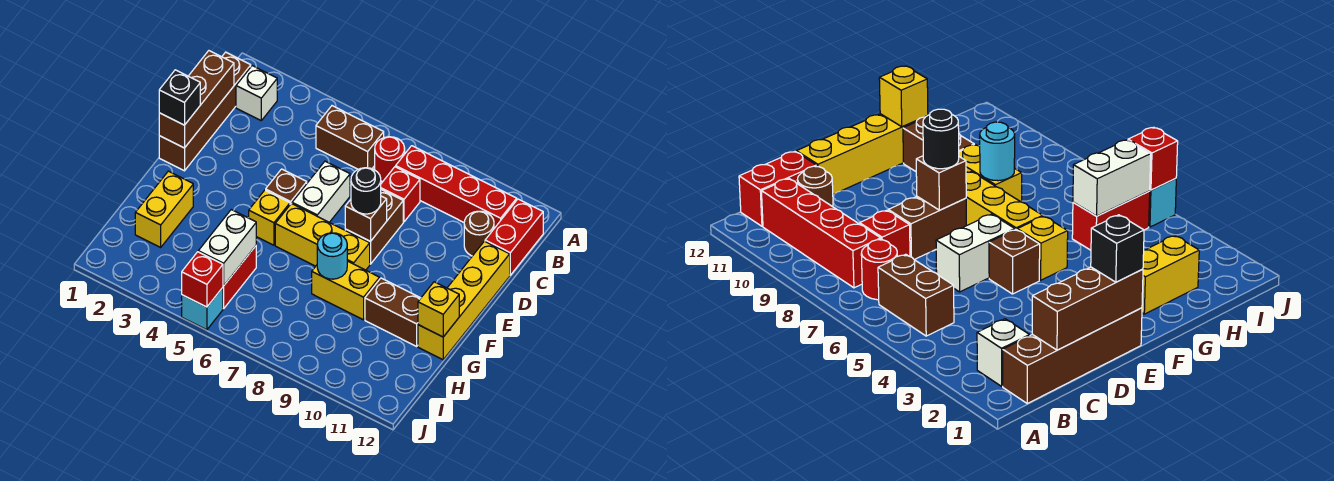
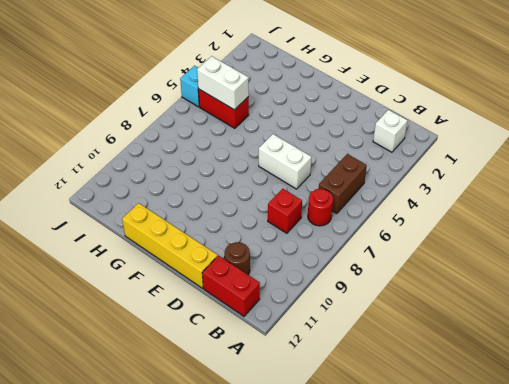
none -> brown brick B1:E1 level 1
none -> red brick B8:B11 level 1
none -> brown brick D8:E8 level 1

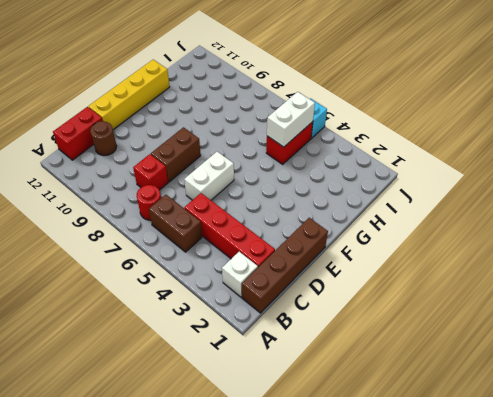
red brick C2:C5 level 1 -> red brick B8:B11 level 1
none -> brown brick E5 level 1
none -> yellow brick F5 level 1
none -> yellow brick F6:F8 level 1

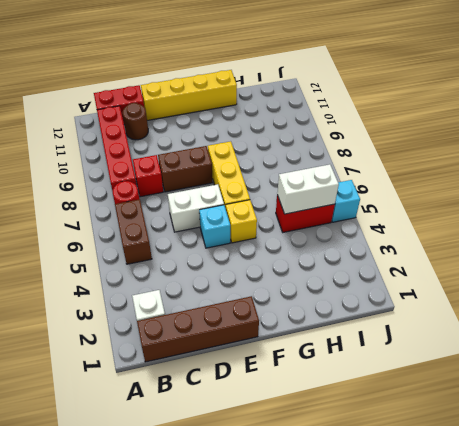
cyan brick E5 level 1 -> brown brick E5 level 1
none -> yellow brick G2:H2 level 1
none -> yellow brick G8:G9 level 1
none -> brown brick G10:G11 level 1

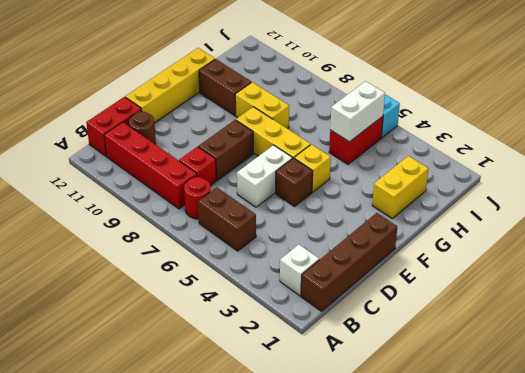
none -> brown brick C1:E1 level 2
none -> brown brick E8 level 2
none -> cyan round brick G8 level 2

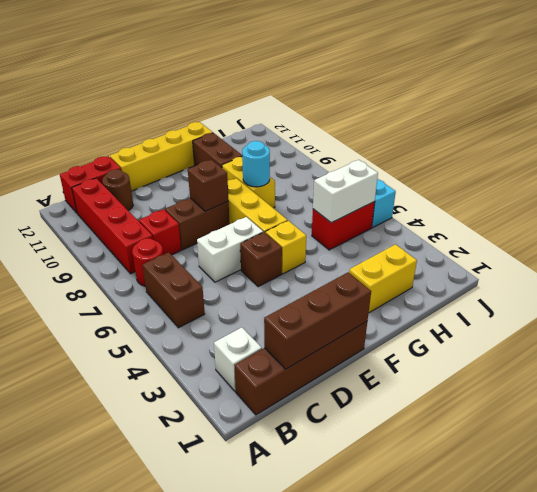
none -> yellow brick G12 level 2
none -> red brick J5 level 2
none -> black brick E1 level 3

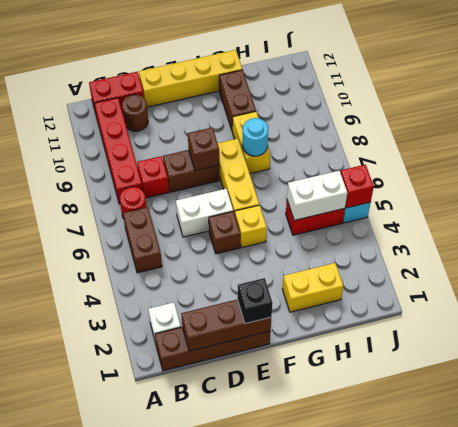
none -> yellow brick G12 level 2
none -> black round brick E8 level 3

